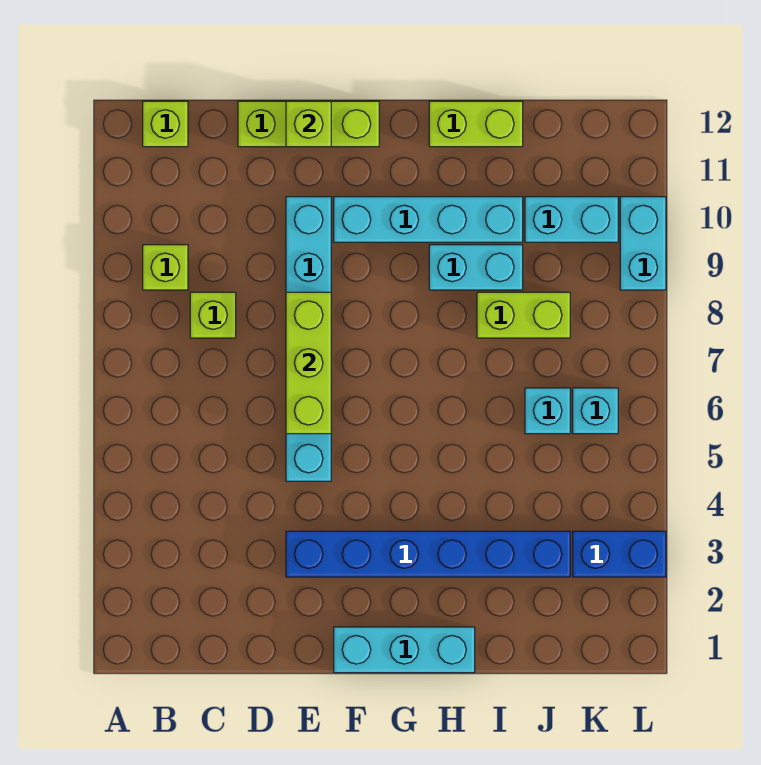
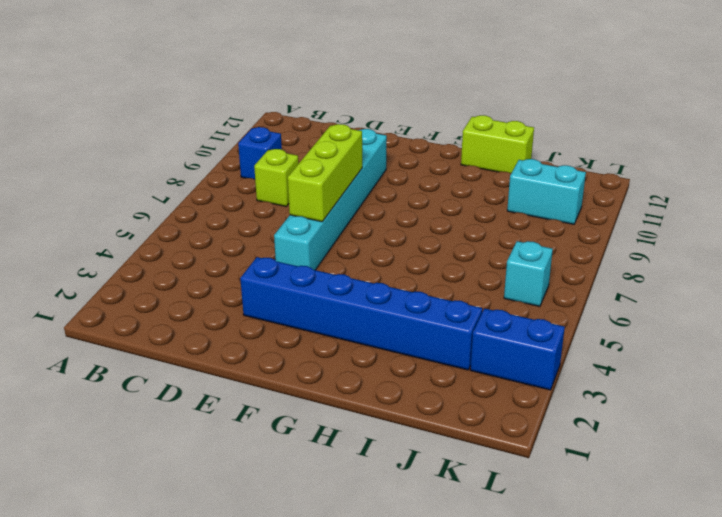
blue brick B9 level 1 -> lime brick B9 level 1
none -> lime brick B12 level 1
none -> lime brick D12:F12 level 1
none -> cyan brick F1:H1 level 1

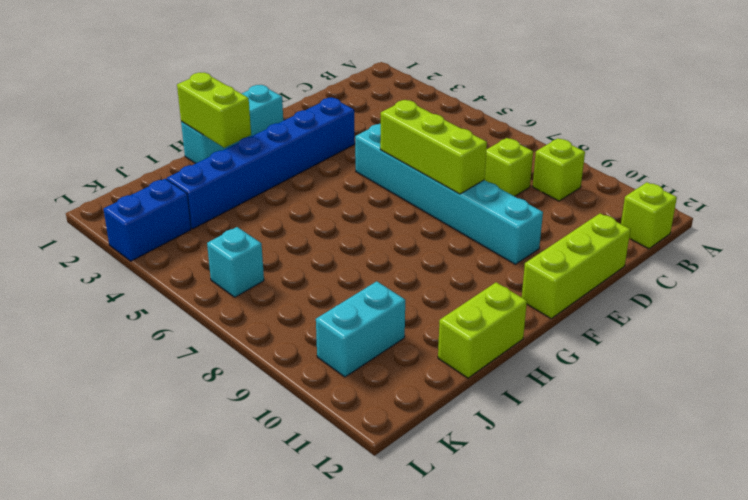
lime brick H1:H2 level 2 -> lime brick I8:J8 level 1
none -> cyan brick F10:I10 level 1
none -> cyan brick H9:I9 level 1
none -> cyan brick J6 level 1

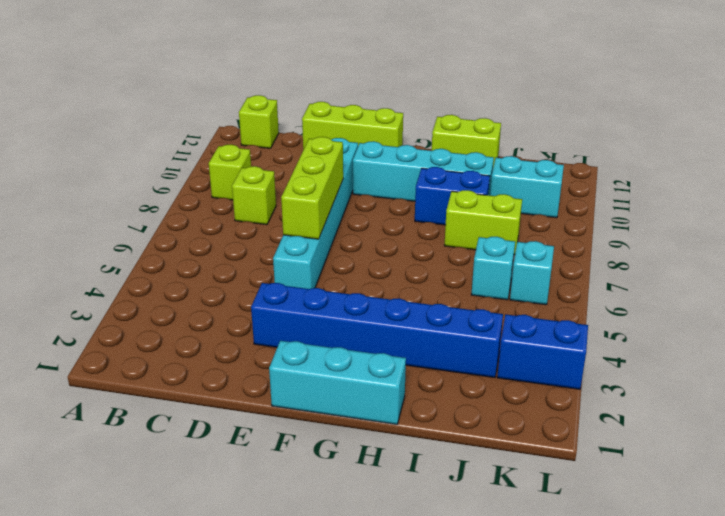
blue brick H9:I9 level 1 -> cyan brick H9:I9 level 1
none -> cyan brick L9:L10 level 1
none -> lime brick E12 level 2

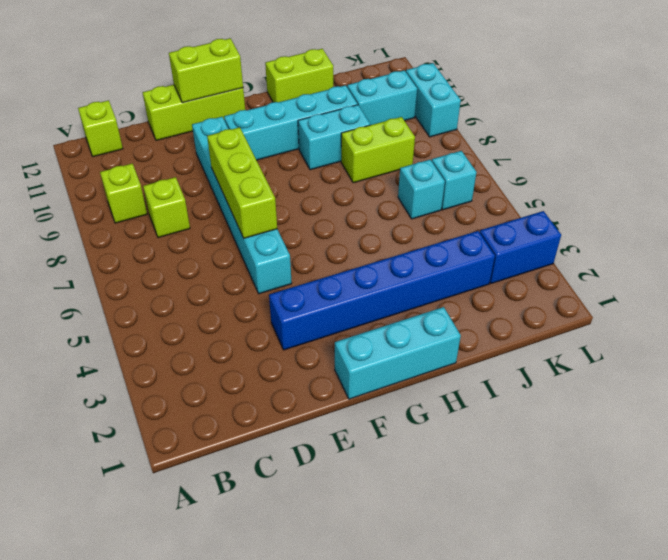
lime brick E12:F12 level 2 -> lime brick E12 level 2

